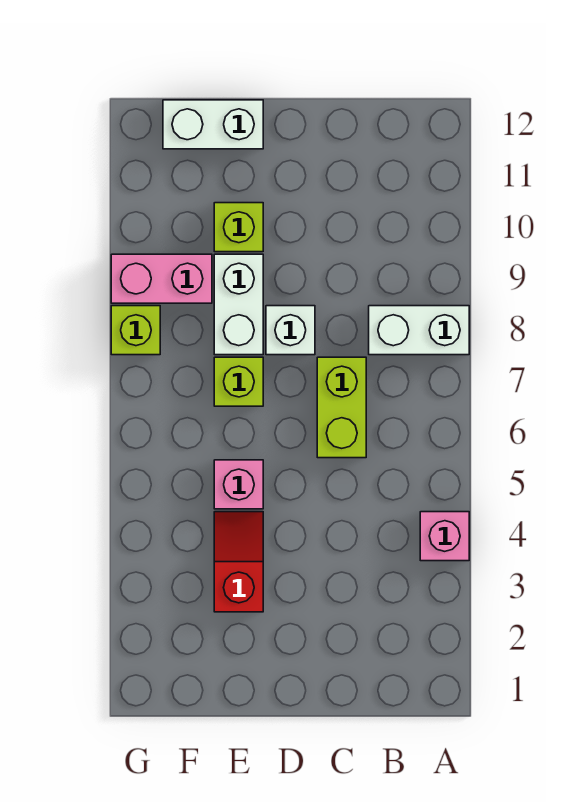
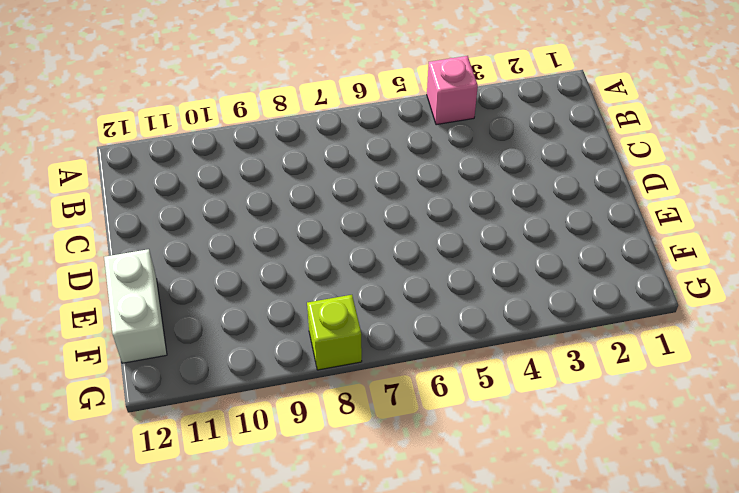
none -> white brick A8:B8 level 1
none -> lime brick C6:C7 level 1
none -> white brick D8 level 1

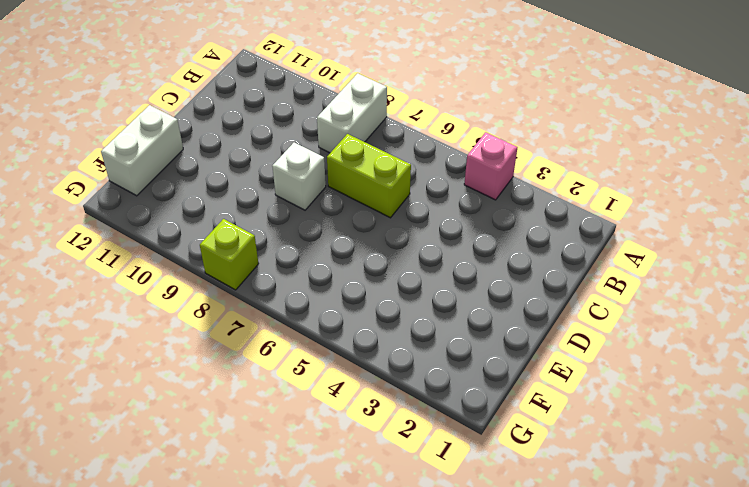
none -> red slope E3:E4 level 1 top 3
none -> pink brick E5 level 1
none -> lime brick E7 level 1

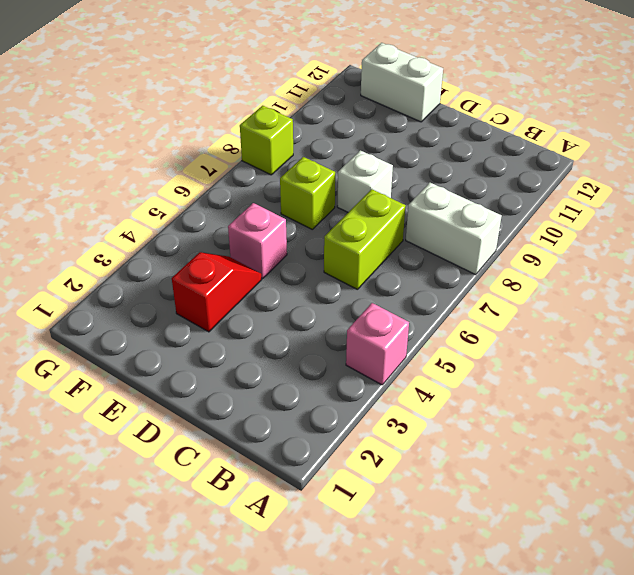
none -> white brick E8:E9 level 1
none -> lime brick E10 level 1
none -> pink brick F9:G9 level 1

